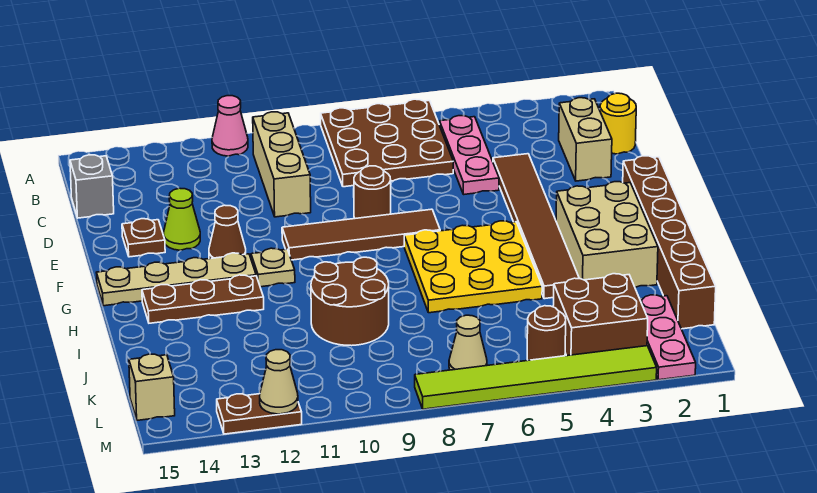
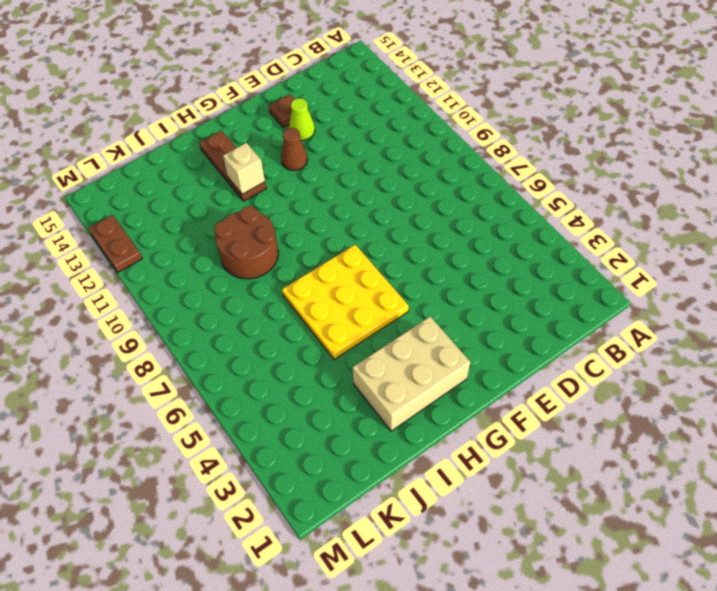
tan brick H12 level 2 -> tan brick L15 level 1
none -> brown plate A6:C8 level 1
none -> pink cone A11 level 1
none -> pink plate B5:D5 level 1

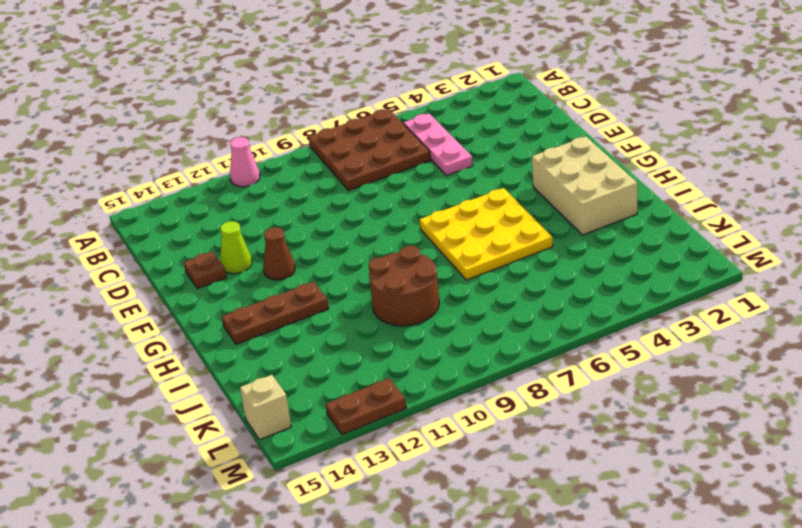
none -> tan brick B10:D10 level 1
none -> yellow round brick C1 level 1
none -> tan brick C2:D2 level 1

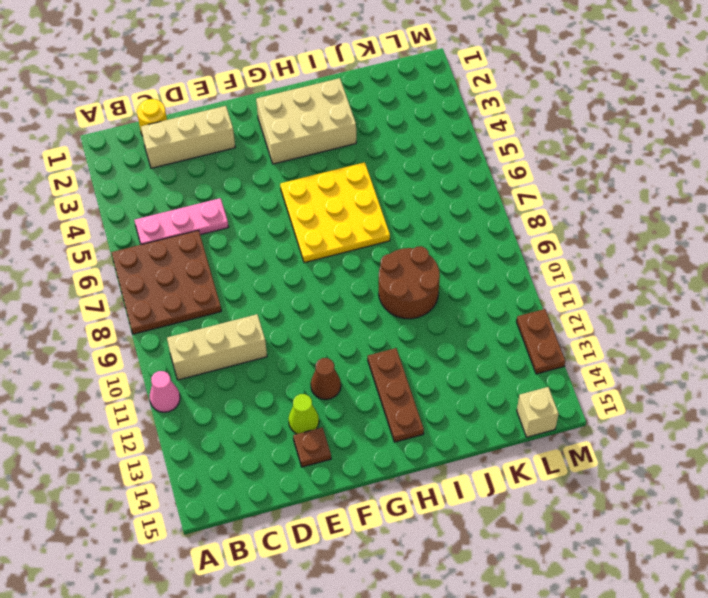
tan brick C2:E2 level 1 -> tan brick C2:D2 level 1
none -> grey brick C15 level 1
none -> brown tile D4:I4 level 1
none -> brown round brick E8 level 1

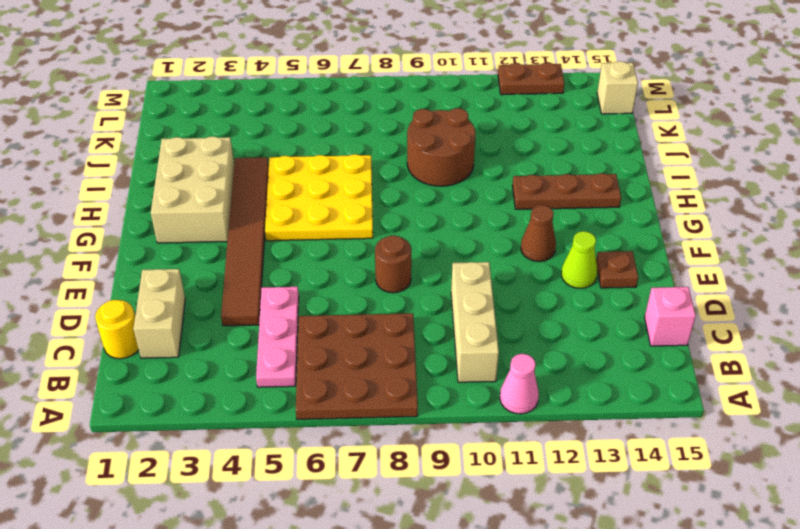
pink brick C15 level 1 -> grey brick C15 level 1
none -> brown brick F1:K1 level 1
none -> brown tile F7:F10 level 1
none -> tan plate G11 level 1

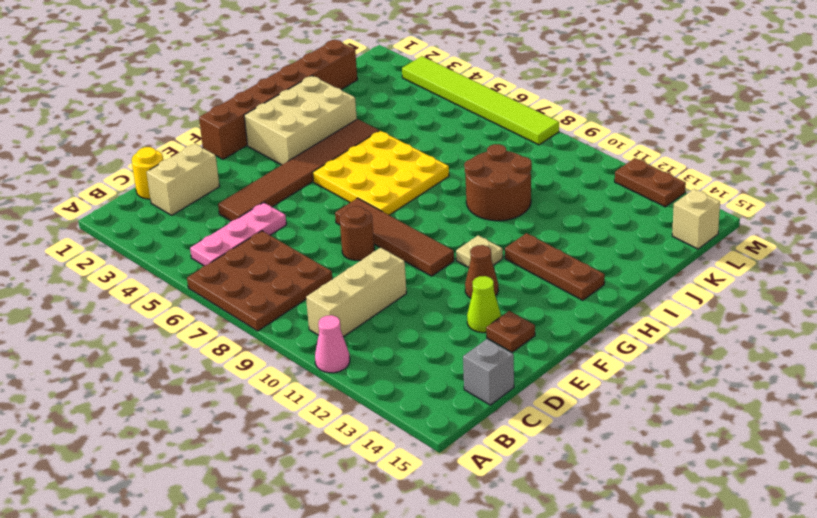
none -> tan plate G12:G15 level 1
none -> pink plate K2:M2 level 1
none -> brown brick K3:L4 level 1

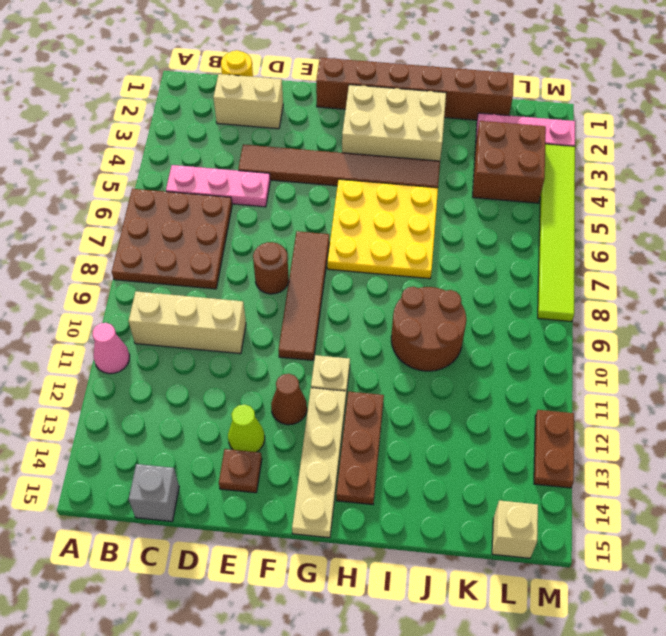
none -> brown round brick L5 level 1
none -> tan cone L7 level 1
none -> tan cone M12 level 2

